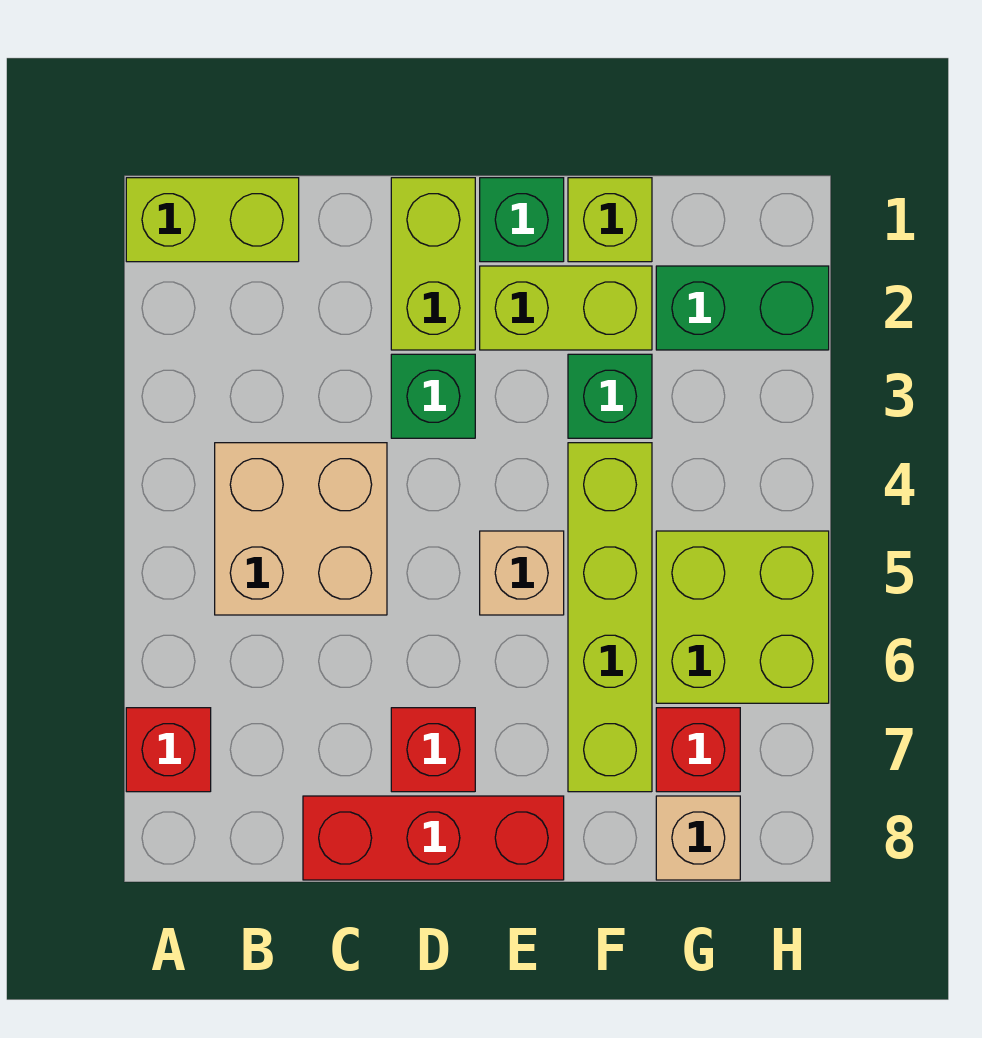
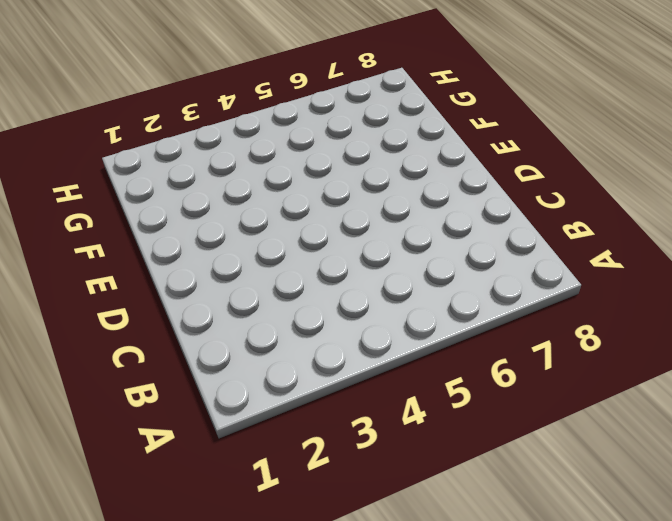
none -> lime brick A1:B1 level 1
none -> red brick A7 level 1
none -> tan brick B4:C5 level 1

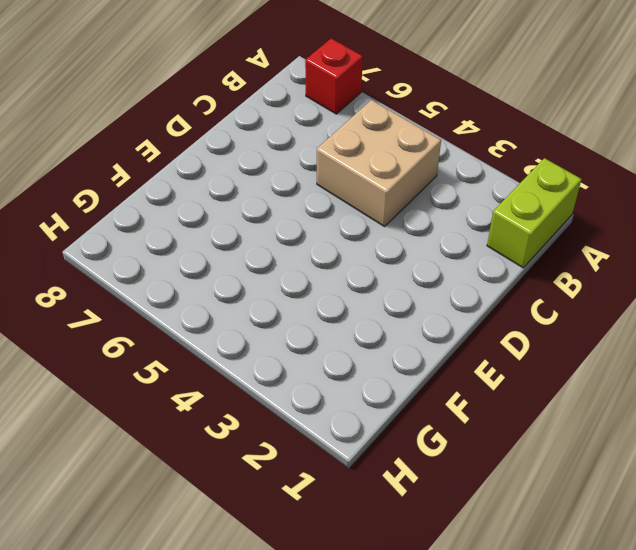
none -> red brick C8:E8 level 1
none -> lime brick D1:D2 level 1
none -> green brick D3 level 1

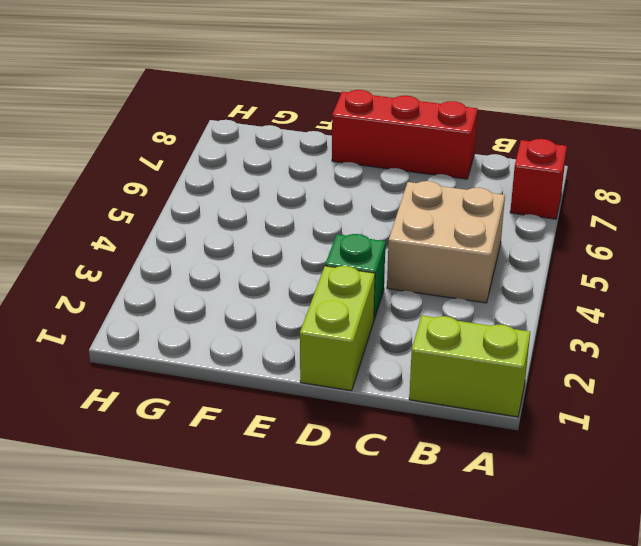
none -> red brick D7 level 1
none -> green brick E1 level 1
none -> lime brick E2:F2 level 1

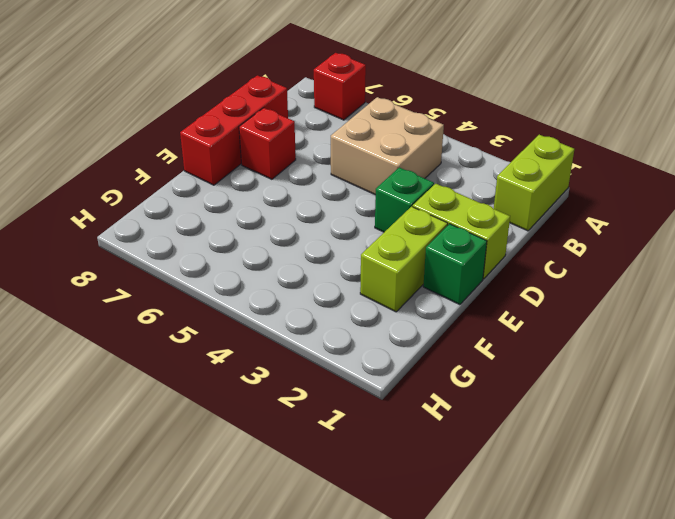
none -> tan brick E5 level 1
none -> lime brick F1 level 1
none -> green brick F3 level 1

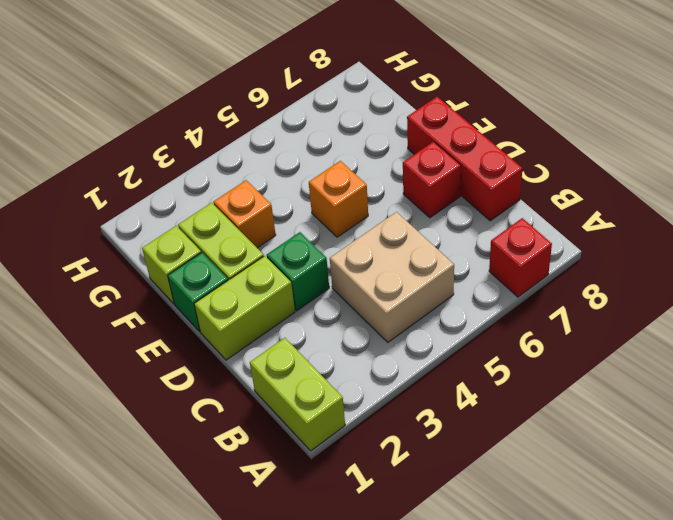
orange brick E5 level 1 -> tan brick E5 level 1
orange brick F3 level 1 -> green brick F3 level 1
none -> lime brick F4:F7 level 1
none -> green brick G2:H2 level 1
none -> lime brick G5:H6 level 1

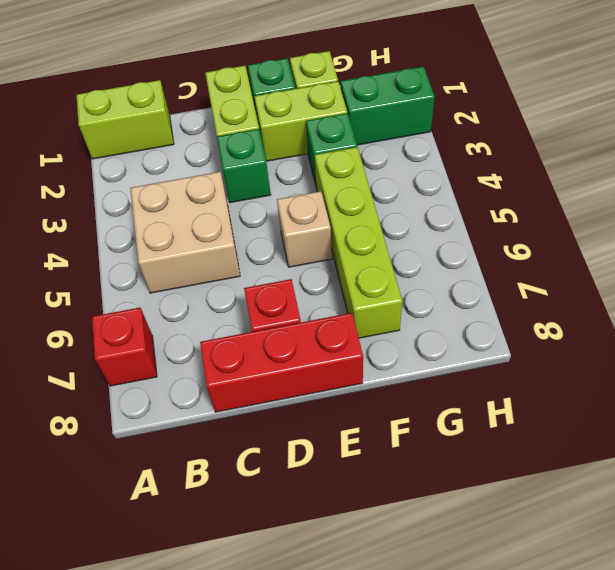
none -> lime brick G5:H6 level 1
none -> red brick G7 level 1
none -> tan brick G8 level 1

